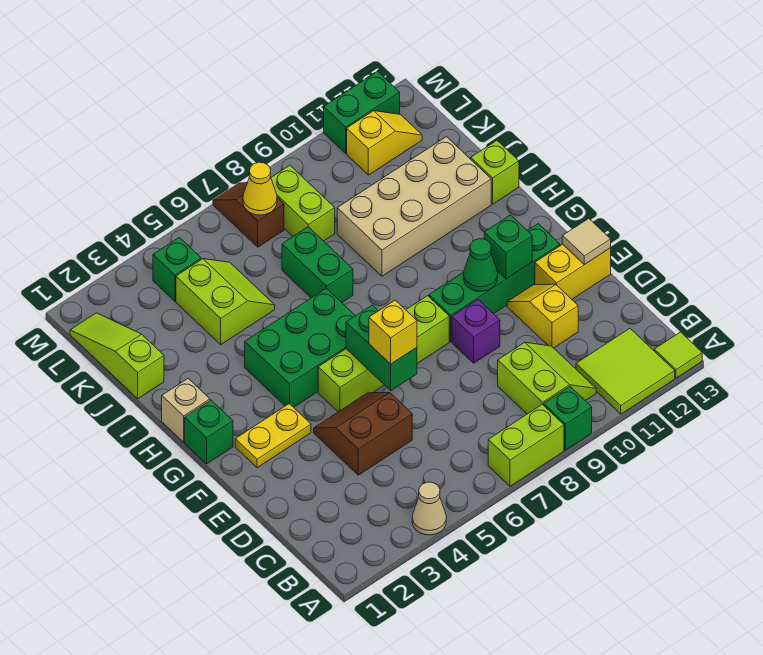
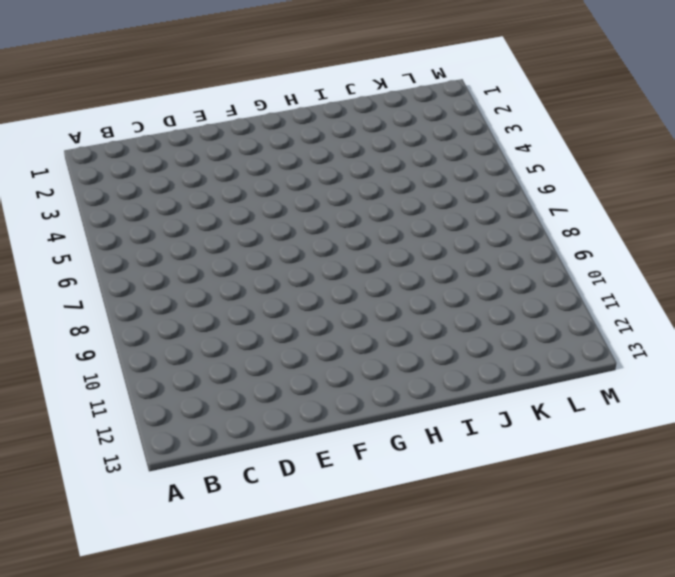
none -> tan cone A4 level 1
none -> lime brick A7:A8 level 1
none -> green brick A9 level 1
none -> lime tile A11:B12 level 1

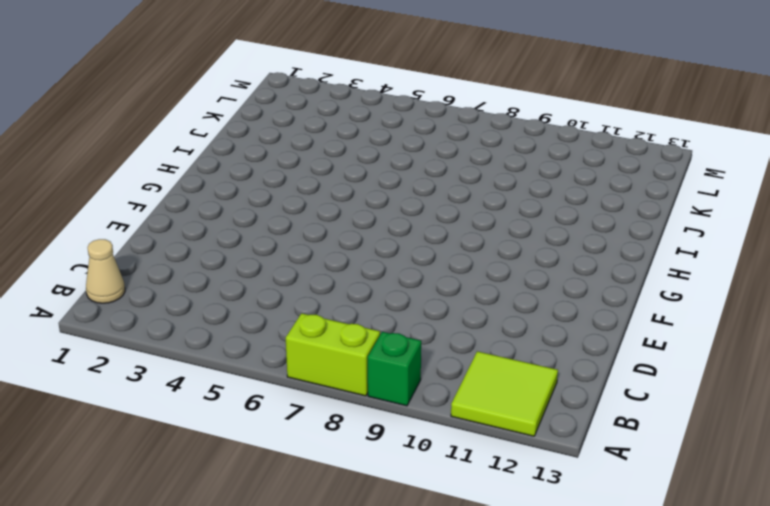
tan cone B1 level 1 -> tan cone A4 level 1
none -> lime tile A13 level 1
none -> lime slope B9:C10 level 1 top 9
none -> brown slope D4:E5 level 1 top D
none -> yellow slope D11:E11 level 1 top D

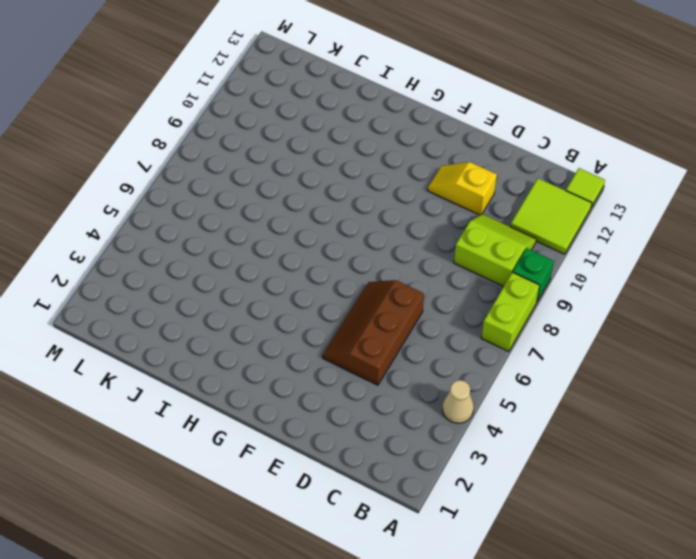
brown slope D4:E6 level 1 top D -> brown slope D4:E5 level 1 top D
none -> purple brick E9 level 1
none -> yellow brick E12:E13 level 1
none -> yellow plate F2:F3 level 1
none -> lime brick F5:F8 level 1

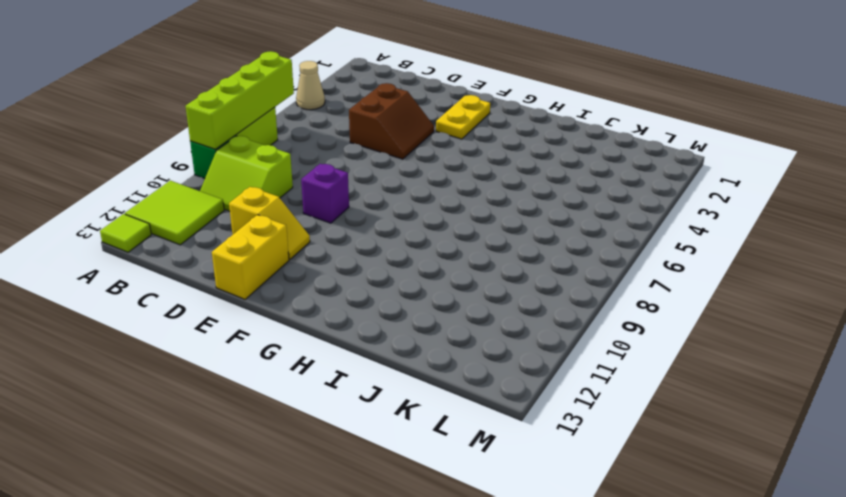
lime brick A6:A9 level 2 -> lime brick F5:F8 level 1
none -> green brick F9:F12 level 1
none -> green brick G1 level 1
none -> green brick G4:H6 level 1
none -> tan brick H1 level 1

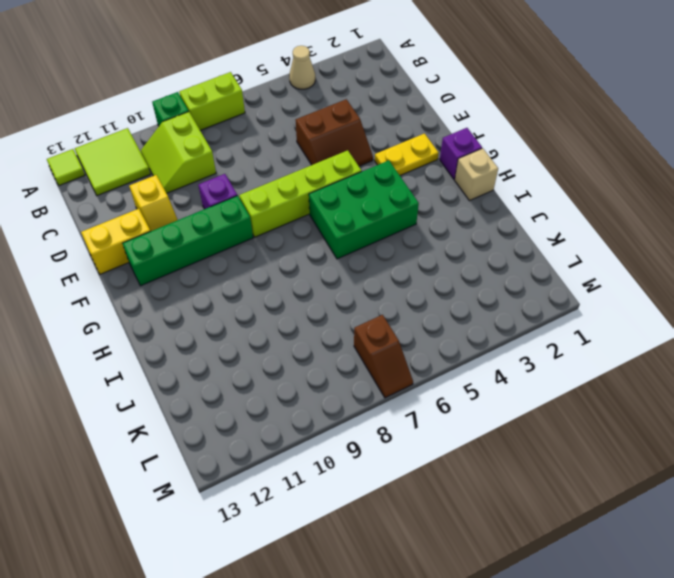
purple brick G1 level 1 -> green brick G1 level 1
none -> green brick I7:J7 level 1
none -> tan brick I9:J12 level 1
none -> lime brick I13 level 1
none -> lime slope J1:L1 level 1 top J

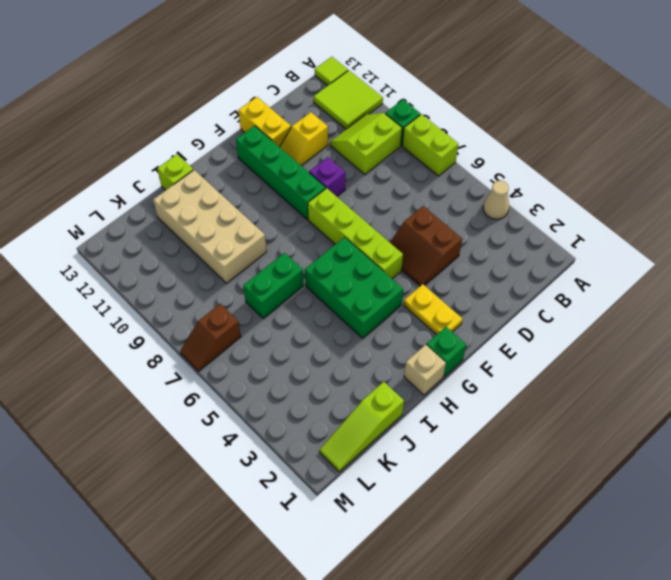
none -> lime slope J4:K5 level 1 top 4
none -> lime brick K8:L8 level 1
none -> green brick L4 level 1
none -> yellow slope L11:L12 level 1 top 11

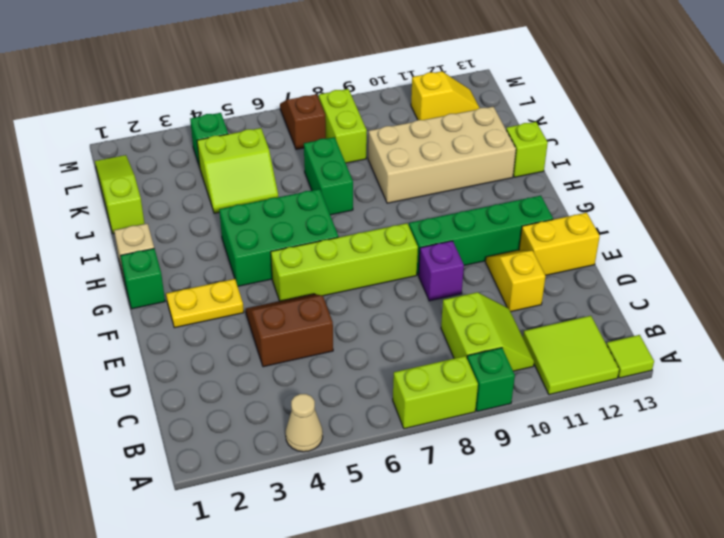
lime slope J4:K5 level 1 top K -> lime slope J4:K5 level 1 top 4
none -> green brick M11:M12 level 1
none -> green brick E6:F6 level 2
none -> tan tile E13 level 2
none -> green cone F10 level 2

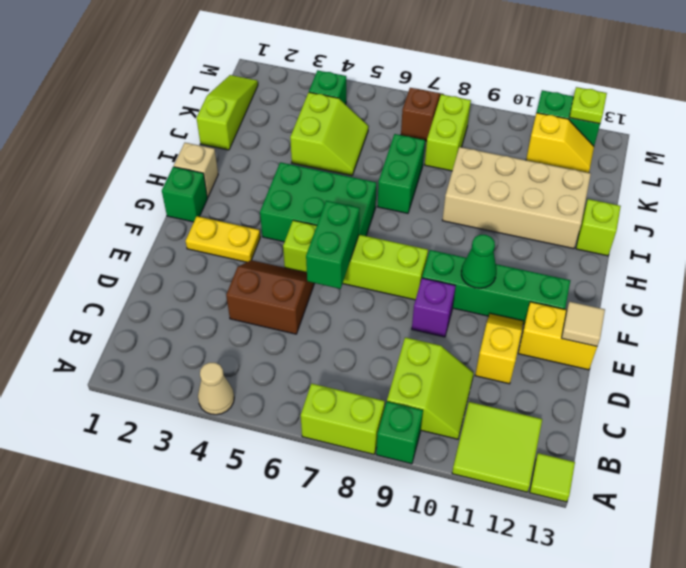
lime plate M12 level 2 -> none
none -> green brick F11 level 2
none -> yellow cone L7 level 2
none -> yellow brick E6 level 3

